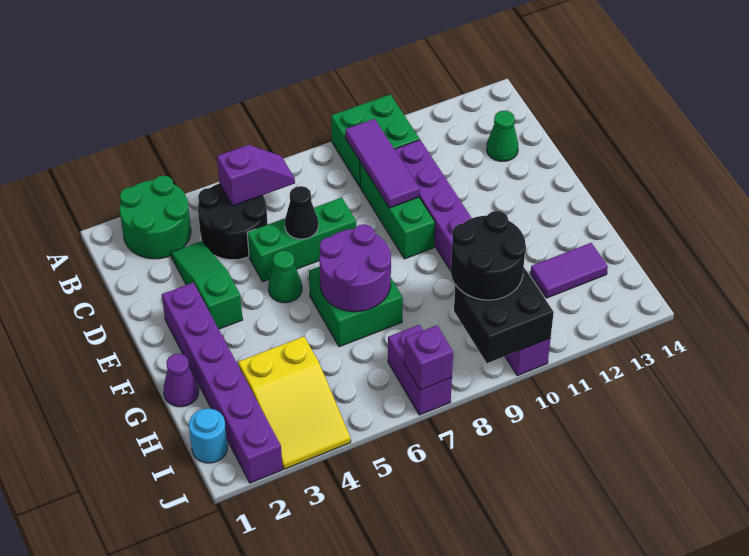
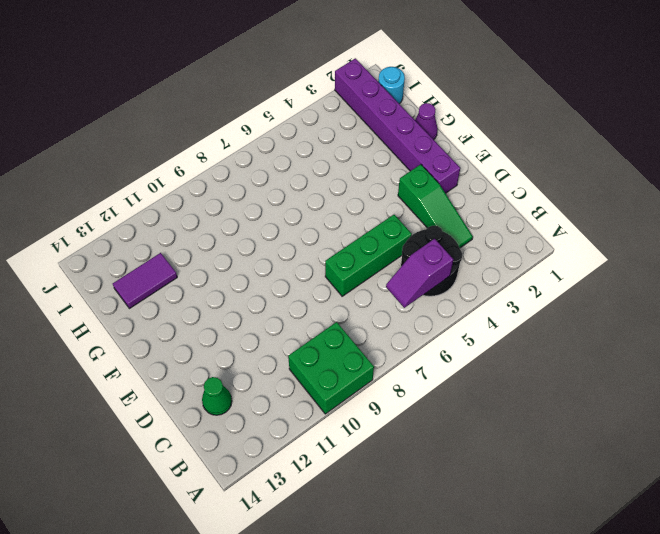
none -> green round brick A2:B3 level 1
none -> green brick C9:E9 level 1
none -> purple brick C10:J10 level 1

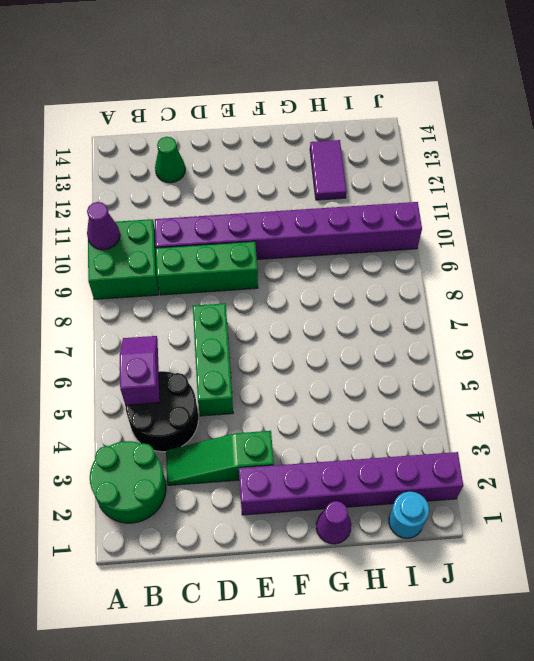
purple cone A10 level 2 -> none
none -> green cone E5 level 1
none -> green brick F6:G7 level 1
none -> yellow slope H3:J4 level 1 top H

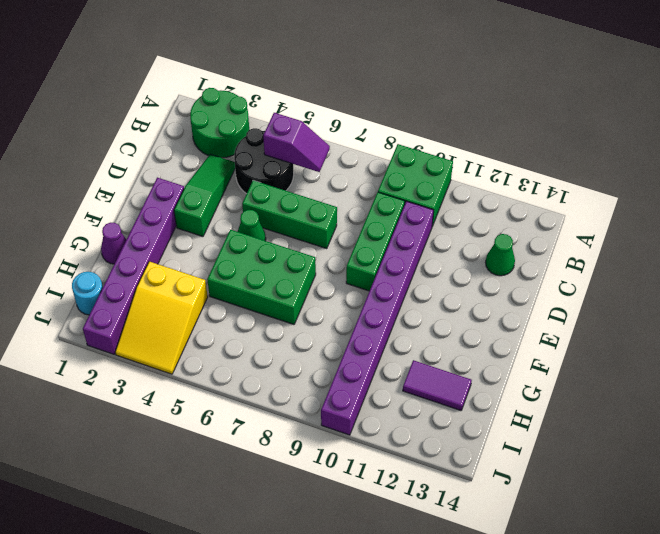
green brick F5:G7 level 1 -> green brick F6:G7 level 1
none -> purple brick I7:J7 level 1
none -> purple tile B9:D9 level 2
none -> black cone D6 level 2

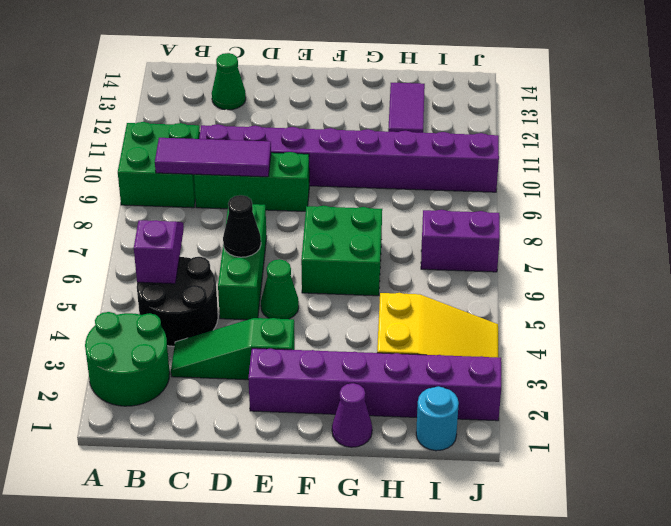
none -> purple round brick F6:G7 level 2
none -> black brick I9:J10 level 2
none -> purple brick J7 level 2

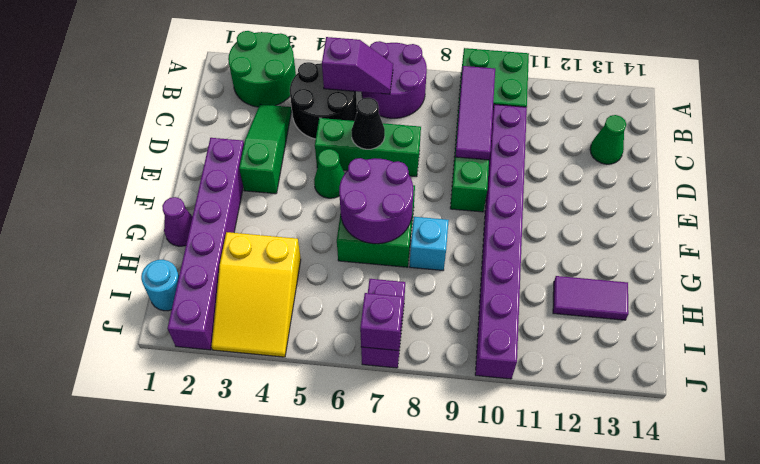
purple round brick A6:B7 level 1 -> none
cyan brick G8 level 1 -> none
none -> black brick I9:J10 level 2
none -> black round brick H9:I10 level 3

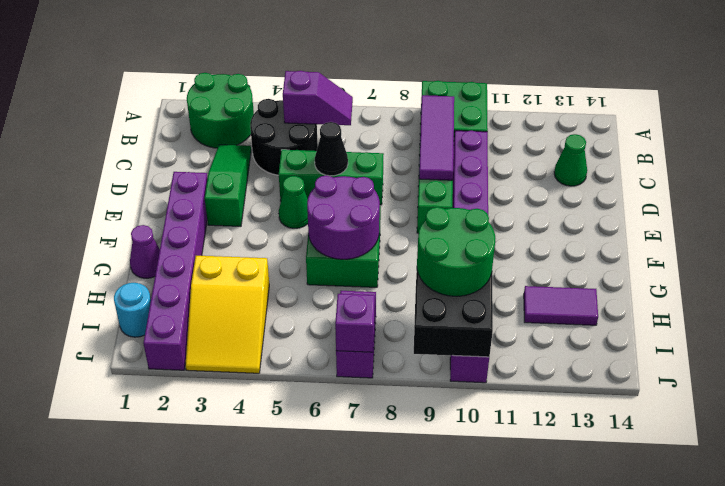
green round brick H9:I10 level 3 -> black round brick H9:I10 level 3

